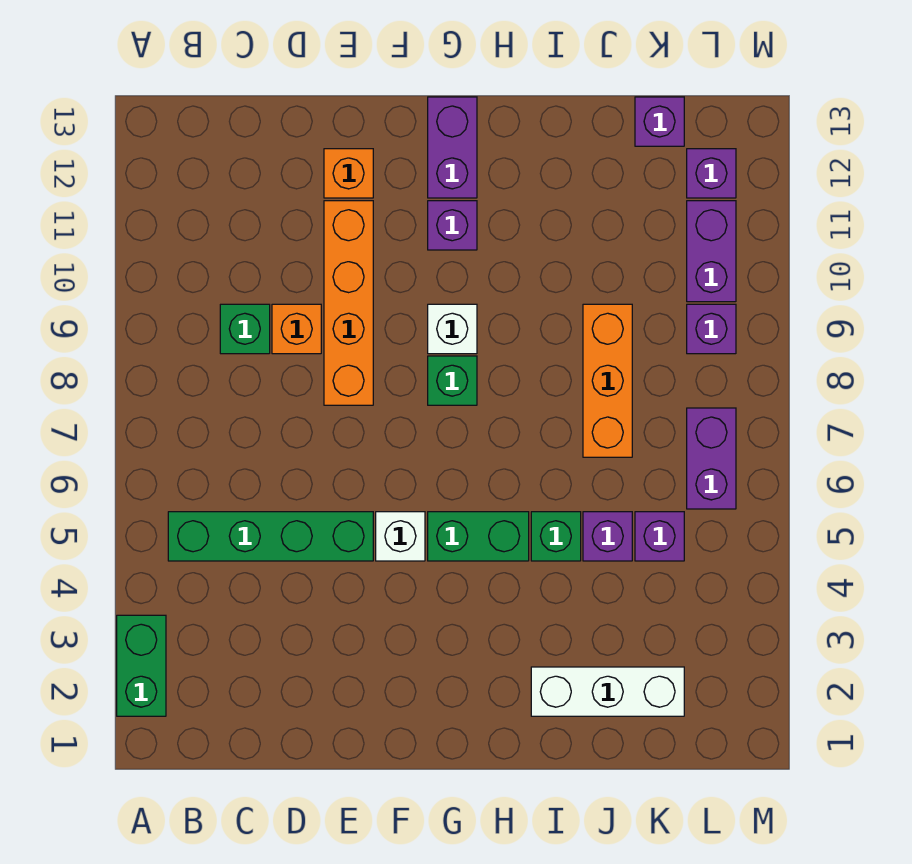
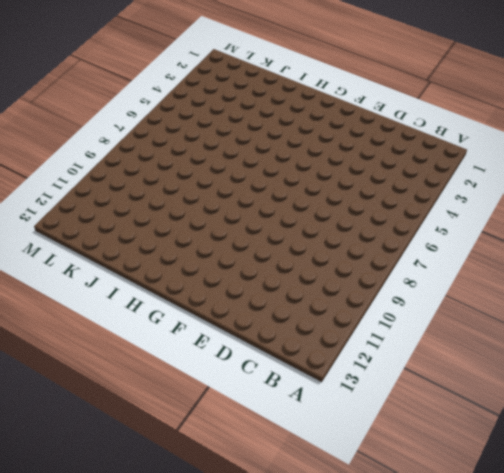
none -> green brick A2:A3 level 1
none -> green brick B5:E5 level 1
none -> green brick C9 level 1

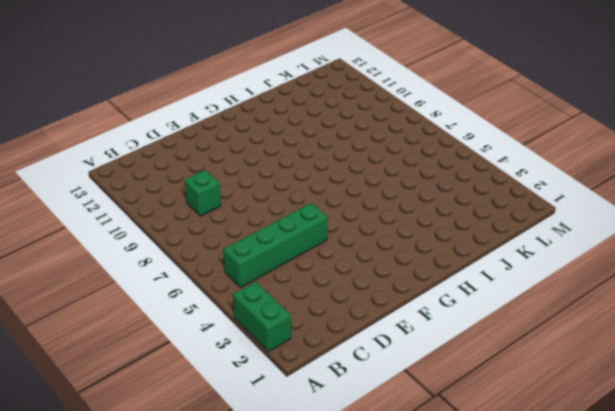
none -> orange brick D9 level 1
none -> orange brick E8:E11 level 1
none -> orange brick E12 level 1

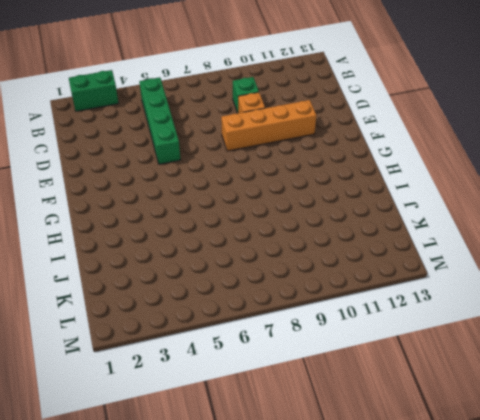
none -> orange brick E12 level 1
none -> white brick F5 level 1
none -> green brick G5:H5 level 1

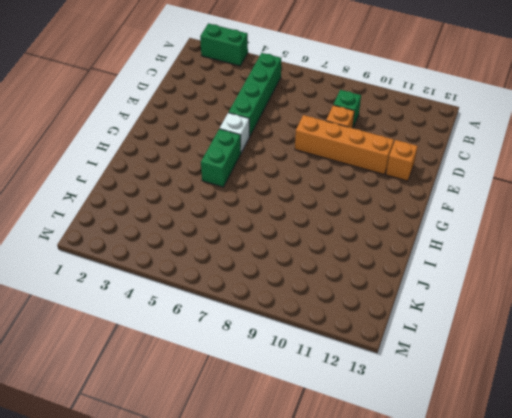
none -> green brick G8 level 1
none -> white brick G9 level 1
none -> purple brick G11 level 1

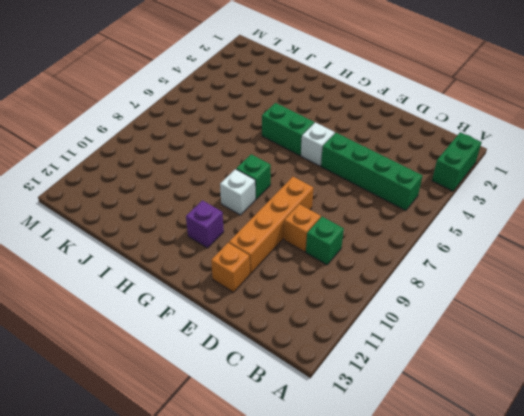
none -> purple brick G12:G13 level 1
none -> white brick I2:K2 level 1
none -> green brick I5 level 1

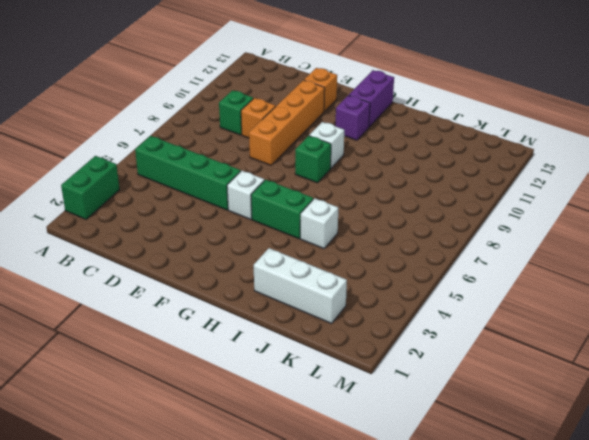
white brick I5 level 1 -> green brick I5 level 1
none -> purple brick J5 level 1
none -> orange brick J7:J9 level 1
none -> purple brick K5 level 1

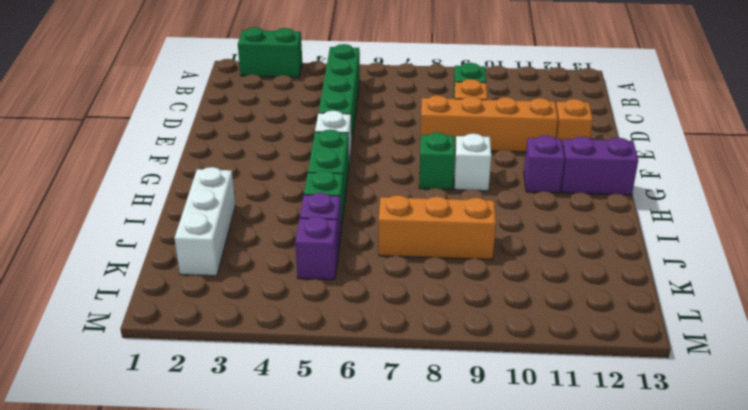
none -> purple brick K13 level 1
none -> purple brick L6:L7 level 1
none -> purple brick L9 level 1

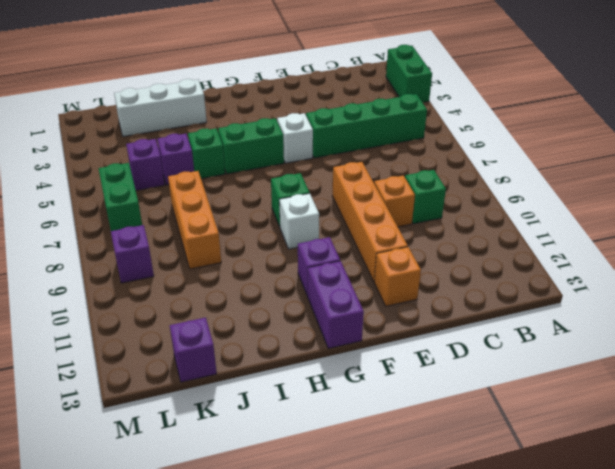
green brick L6:L7 level 1 -> purple brick L6:L7 level 1
none -> purple brick L10:L11 level 1
none -> purple brick L12 level 1

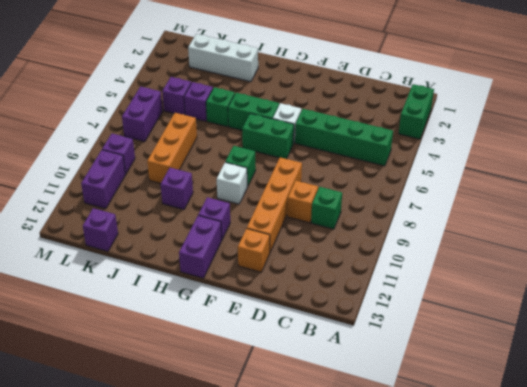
green brick F6:G6 level 1 -> none
purple brick I10 level 1 -> purple brick L12 level 1

